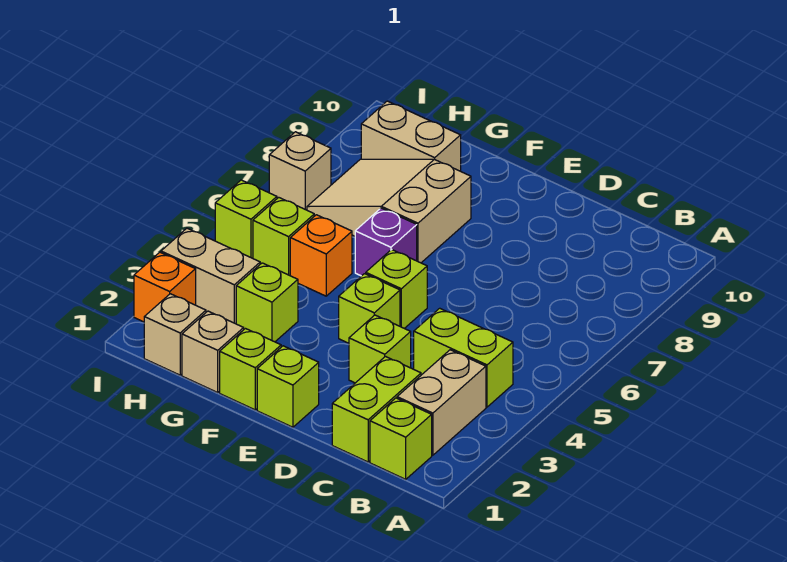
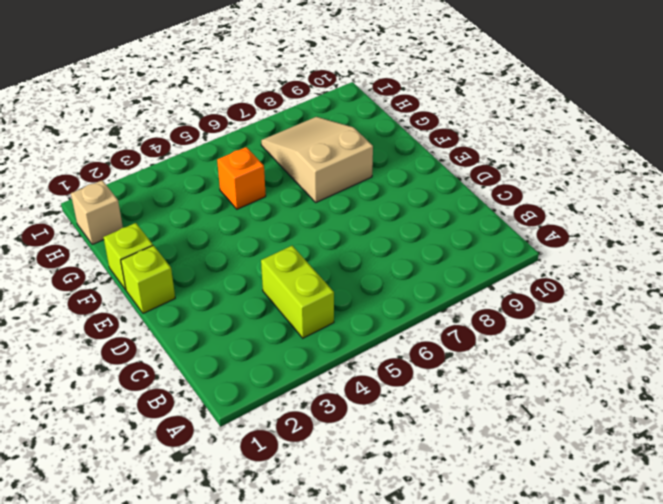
none -> lime brick B1 level 1
none -> tan brick B2:B3 level 1
none -> lime brick C1:C2 level 1

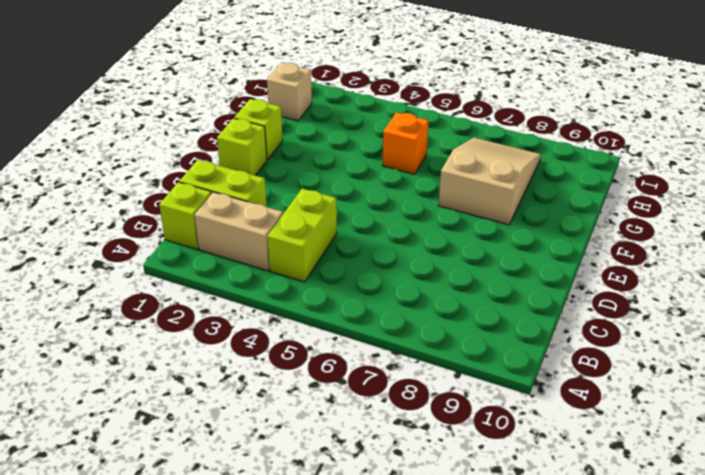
none -> lime brick D3 level 1
none -> lime brick E4 level 1
none -> lime brick E5 level 1

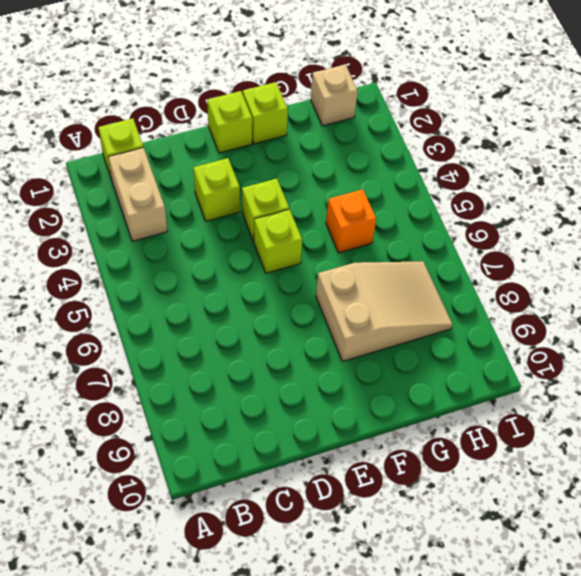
none -> lime brick B4:C4 level 1
none -> lime brick C1:C2 level 1
none -> purple brick F6 level 1

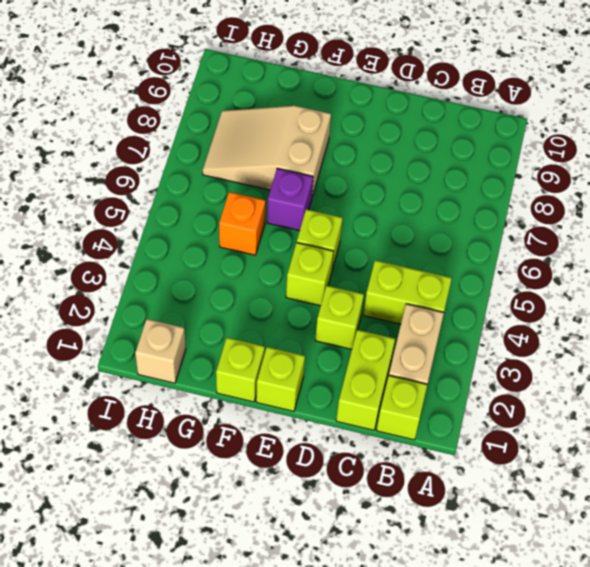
none -> tan brick G1 level 1
none -> lime brick G3 level 1
none -> tan brick G9:H9 level 1

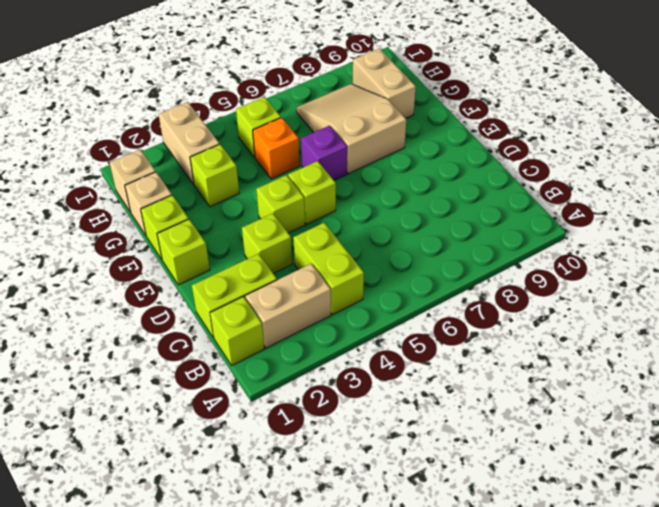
none -> orange brick I2 level 1
none -> lime brick I5 level 1
none -> tan brick I7 level 1

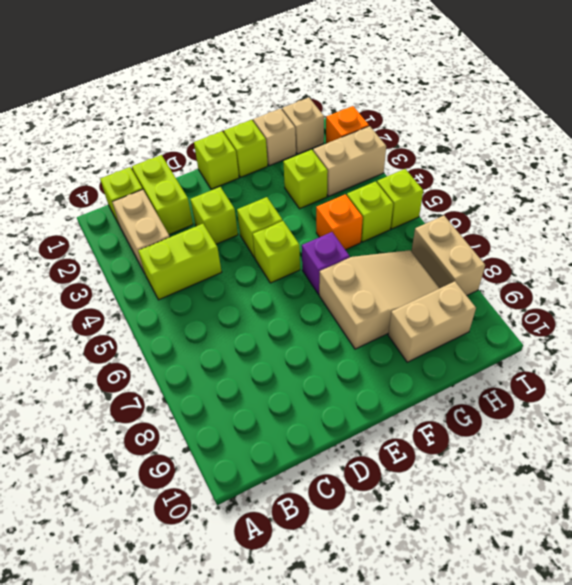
tan brick I7:I8 level 1 -> tan brick I7 level 1

